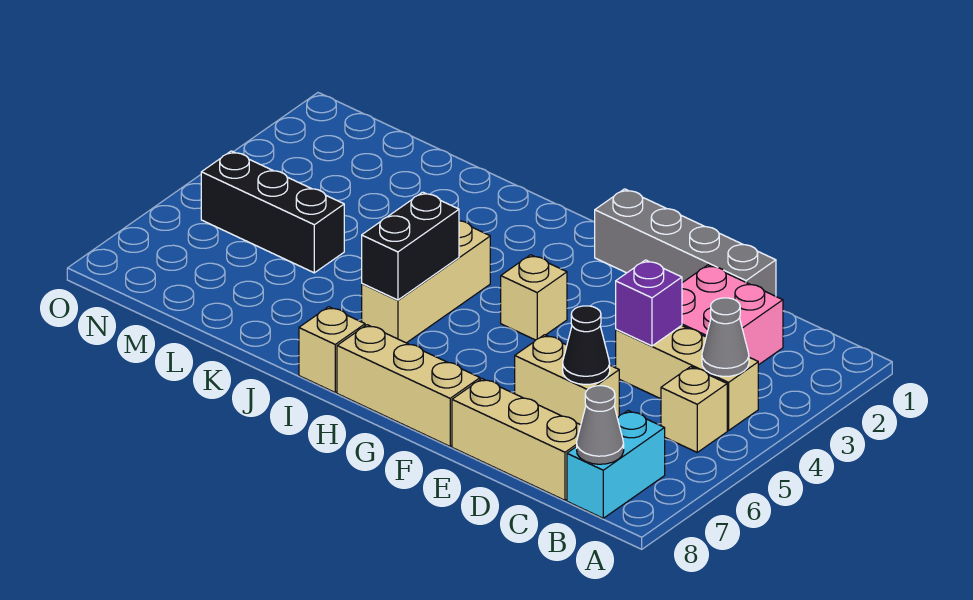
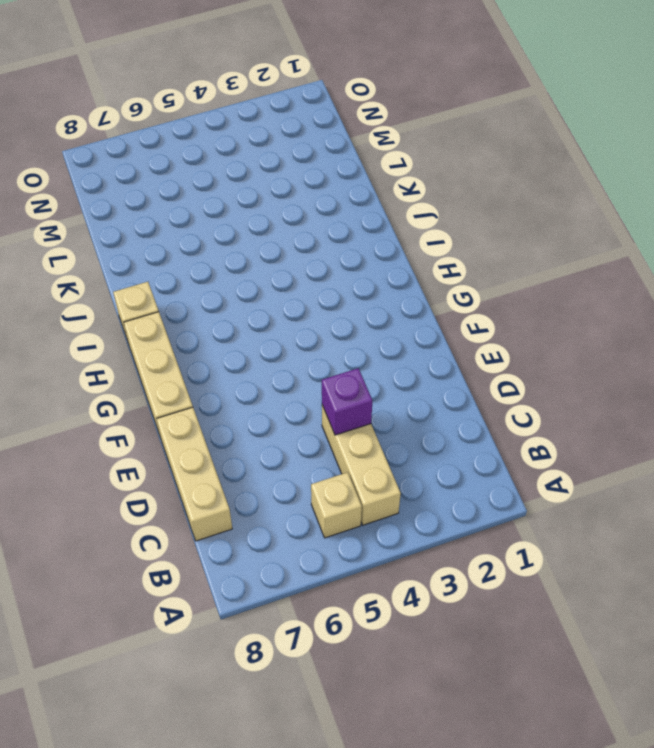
none -> cyan brick B7:B8 level 1
none -> pink brick C2:D3 level 1
none -> grey brick D1:G1 level 1

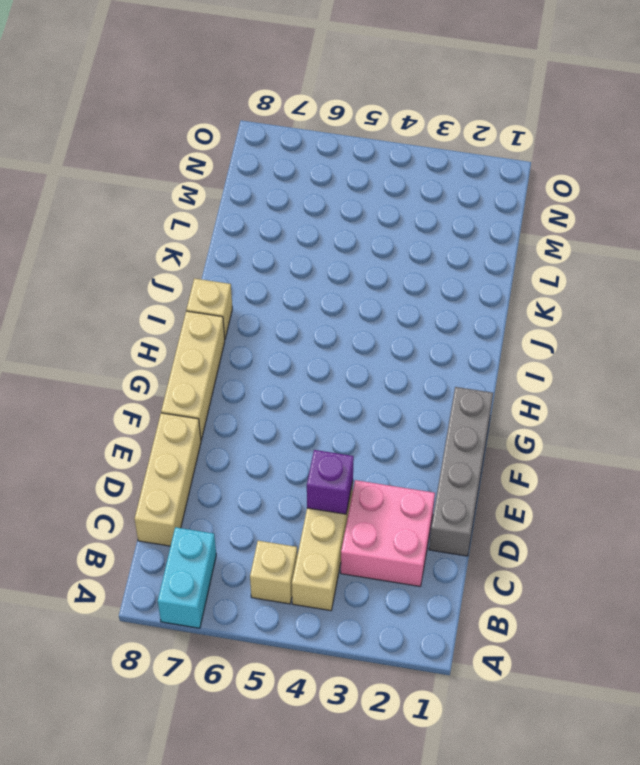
cyan brick A7:B7 level 1 -> cyan brick B7:B8 level 1
none -> tan brick D6:E6 level 1
none -> tan brick G4 level 1
none -> tan brick I4:I6 level 1

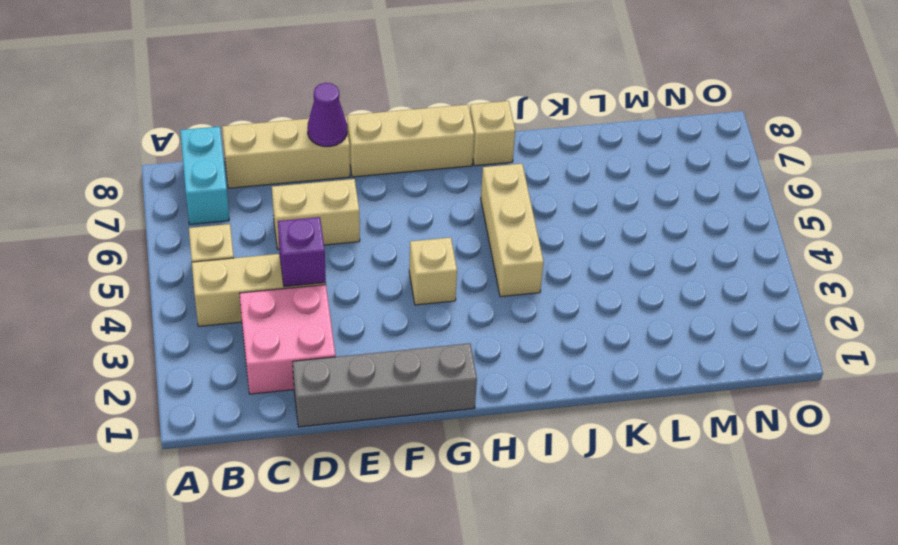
purple cone E8 level 2 -> none
none -> black brick L5:N5 level 1
none -> grey cone B4 level 2
none -> grey cone B8 level 2

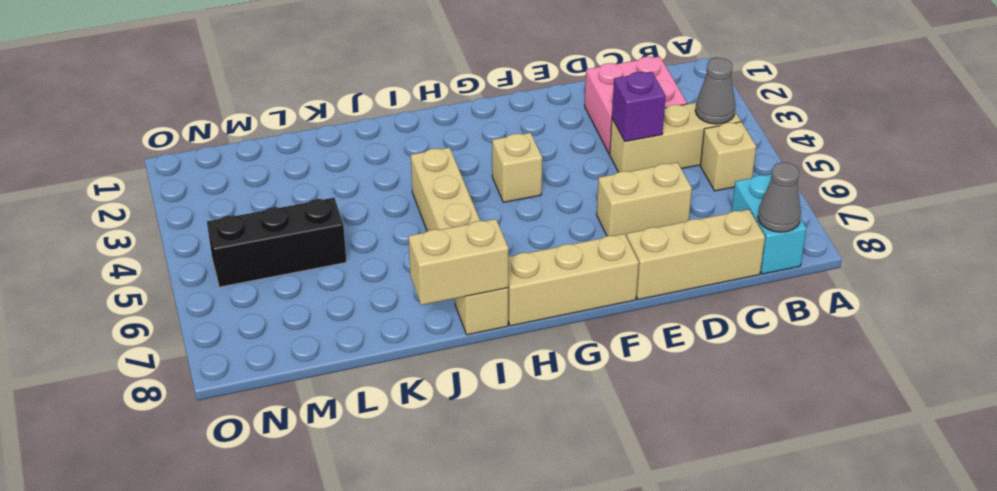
tan brick I8:J8 level 2 -> none
none -> grey brick D1:G1 level 1
none -> black cone D6 level 2
none -> black brick I5:I6 level 2

